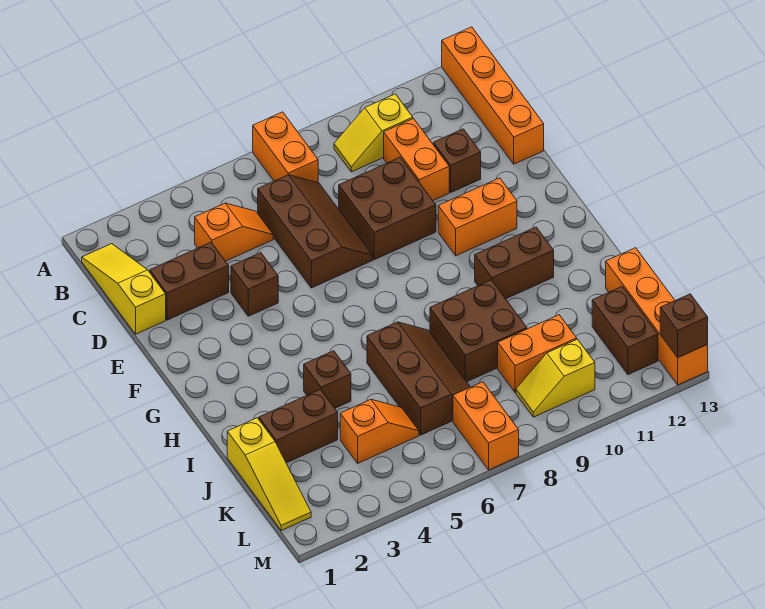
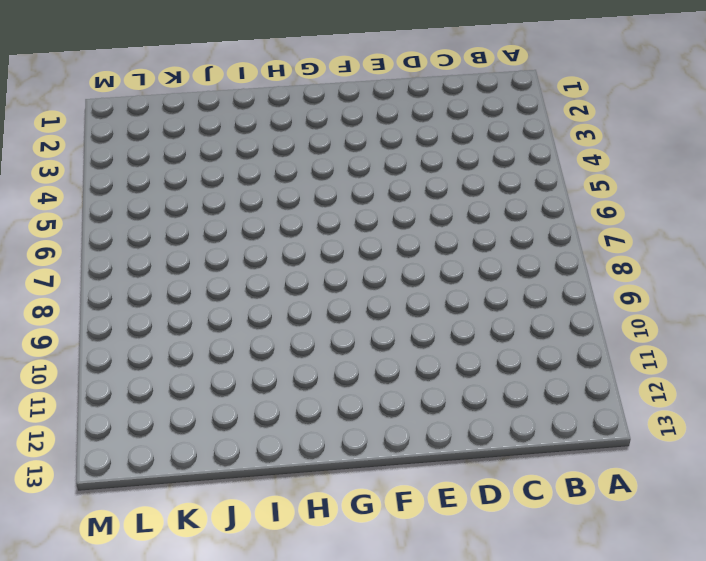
none -> orange brick A7:B7 level 1
none -> orange brick A13:D13 level 1
none -> yellow slope B1:D1 level 1 top D

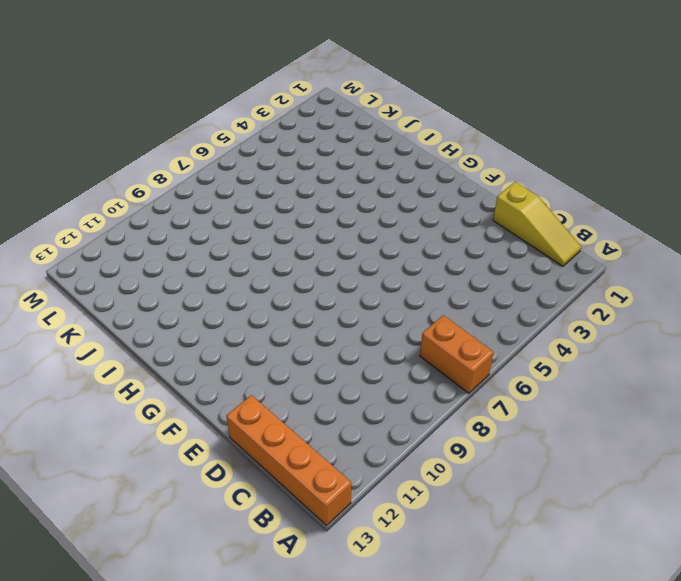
none -> yellow slope B9:B10 level 1 top 10
none -> orange slope C4:C5 level 1 top 4
none -> brown slope C6:E7 level 1 top 6

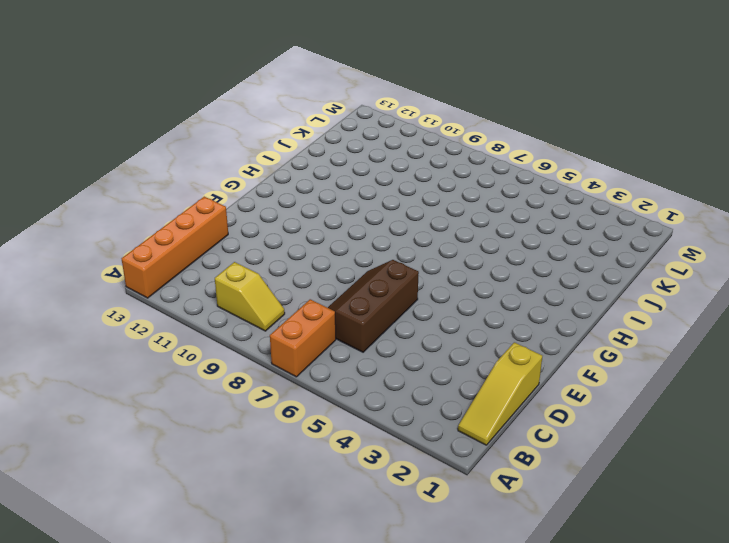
none -> orange slope C4:C5 level 1 top 4
none -> orange brick C10:D10 level 1
none -> brown brick D2:D3 level 1

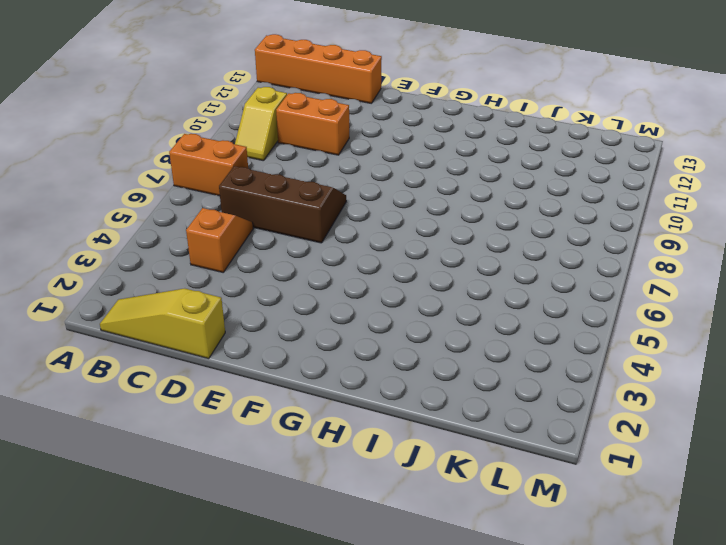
none -> brown brick D2:D3 level 1
none -> brown brick D8:E9 level 1
none -> brown brick D11 level 1

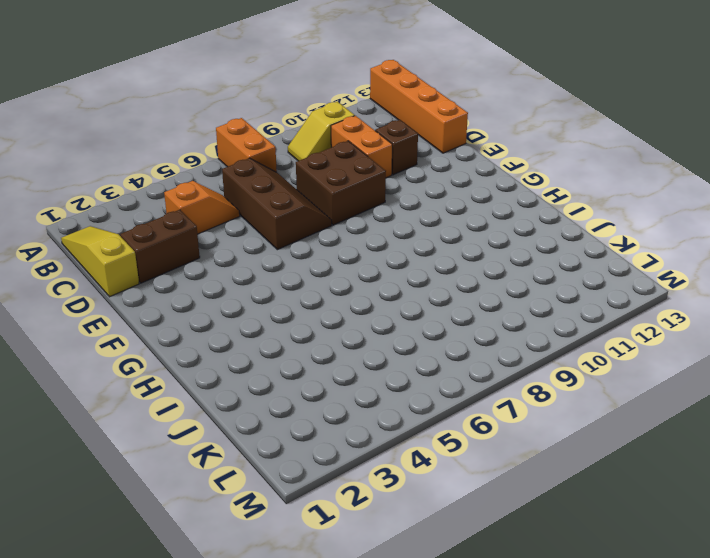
none -> brown brick E4 level 1
none -> orange brick F10:F11 level 1
none -> brown brick H10:H11 level 1

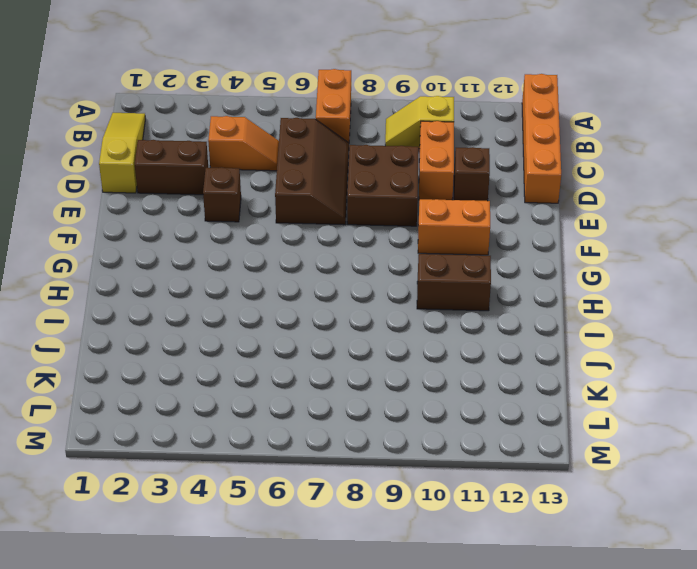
none -> brown brick I4 level 1
none -> brown slope I6:K7 level 1 top 6
none -> brown brick I8:J9 level 1

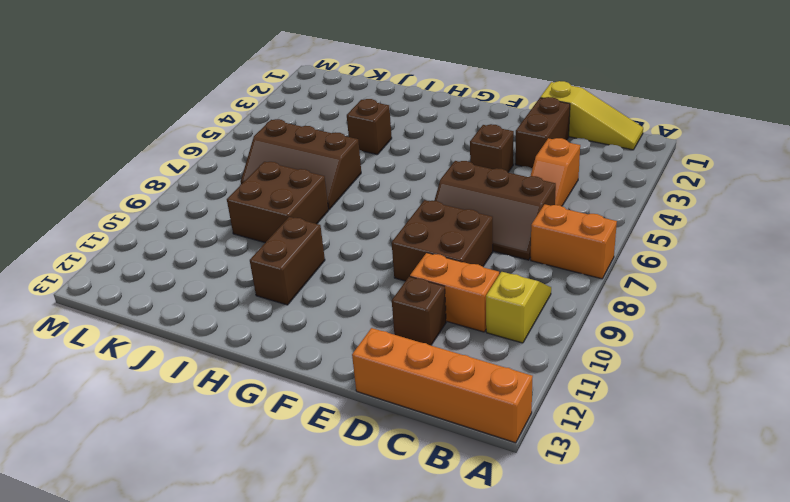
none -> orange brick F10:F11 level 1
none -> yellow slope J1:L1 level 1 top J
none -> brown brick J2:J3 level 1

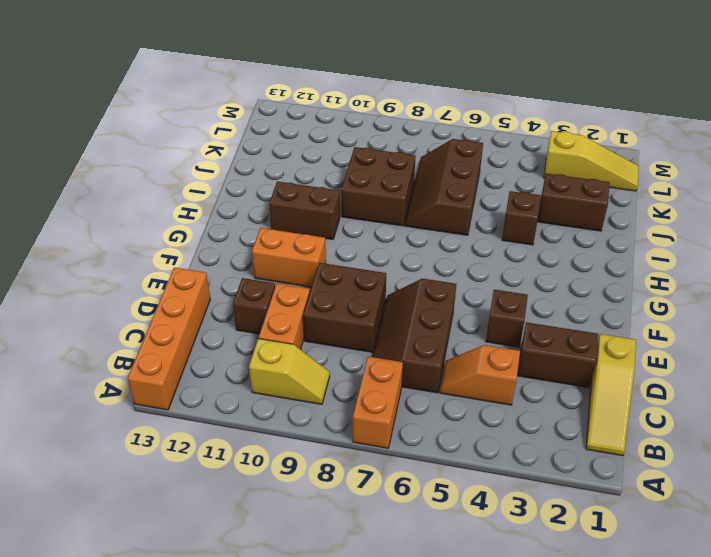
yellow slope L1:L3 level 1 top 3 -> yellow slope J1:L1 level 1 top J
none -> orange brick J13:M13 level 1
none -> orange slope K4:K5 level 1 top 4
none -> orange brick K9:K10 level 1

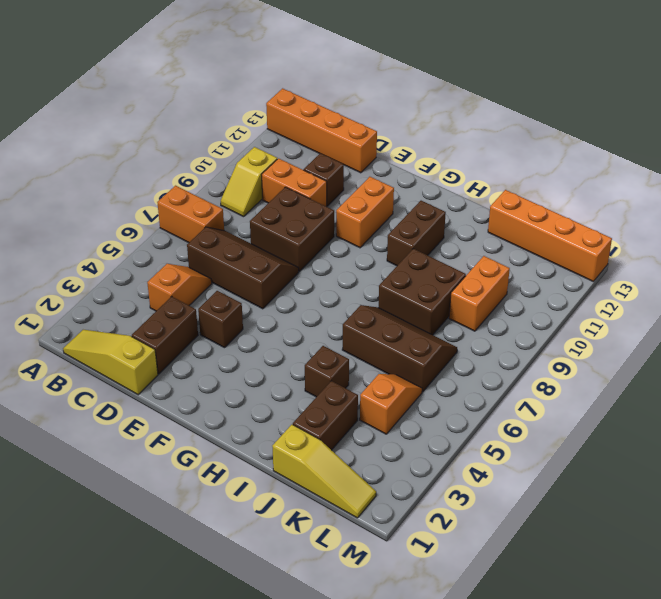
none -> brown brick K12:L12 level 1
none -> orange brick L7:M7 level 1
none -> yellow slope L9:L10 level 1 top 10

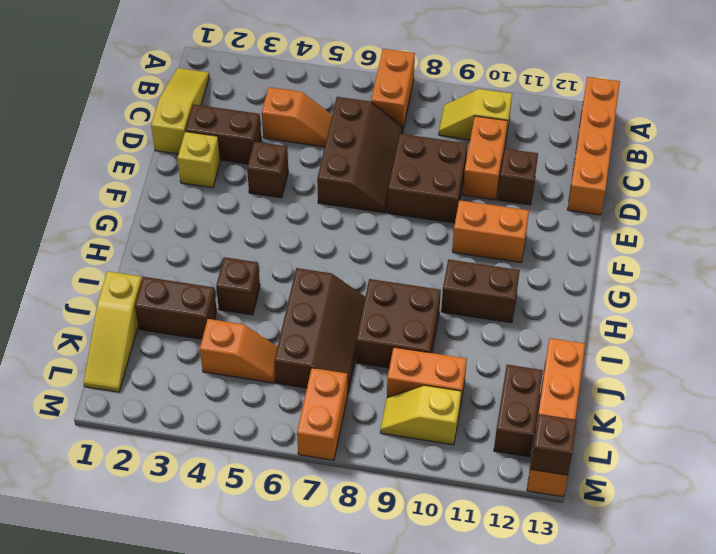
yellow brick E2 level 1 -> none

